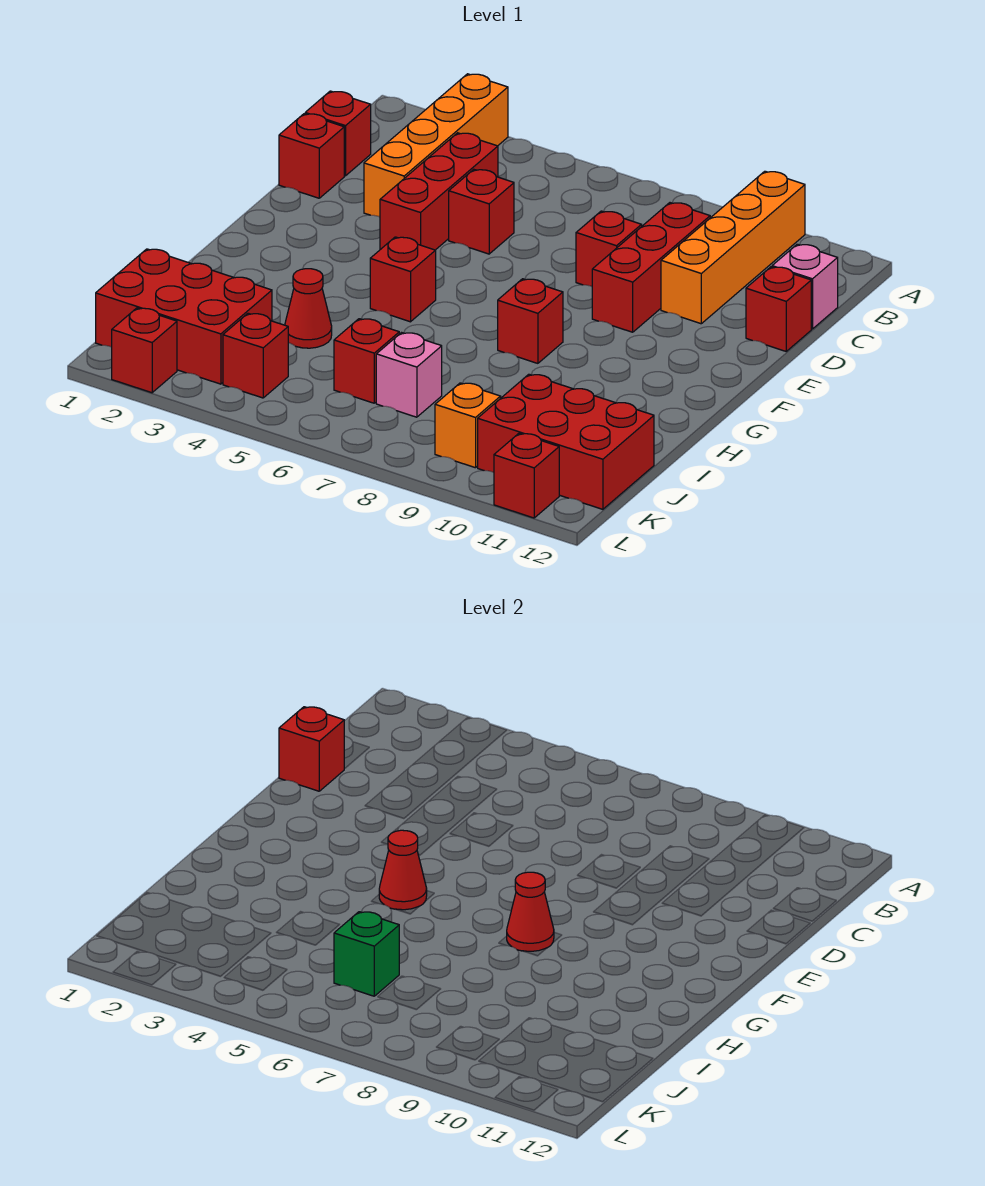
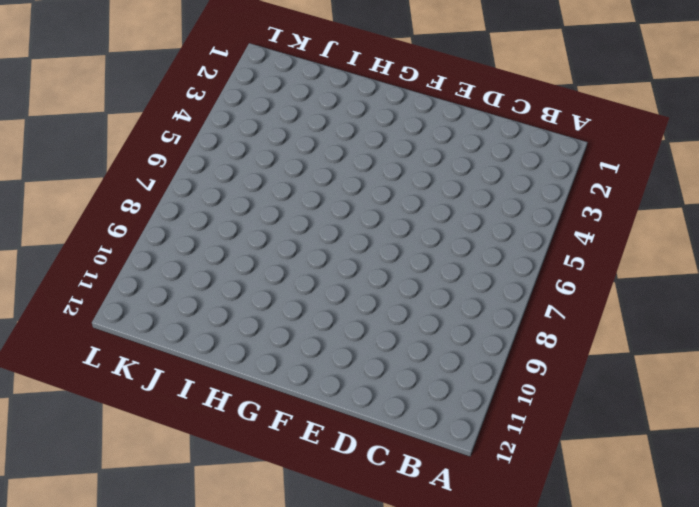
none -> orange brick A3:D3 level 1
none -> orange brick A10:D10 level 1
none -> red brick C1 level 1

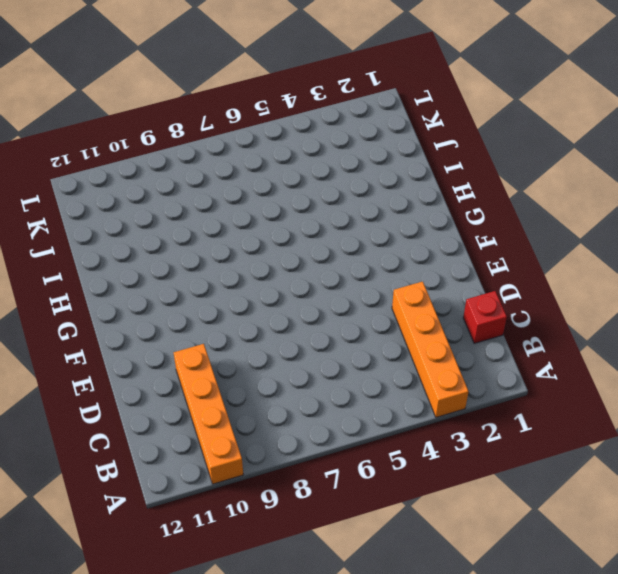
none -> red brick C4:E4 level 1
none -> red brick C9:E9 level 1
none -> pink brick C12 level 1

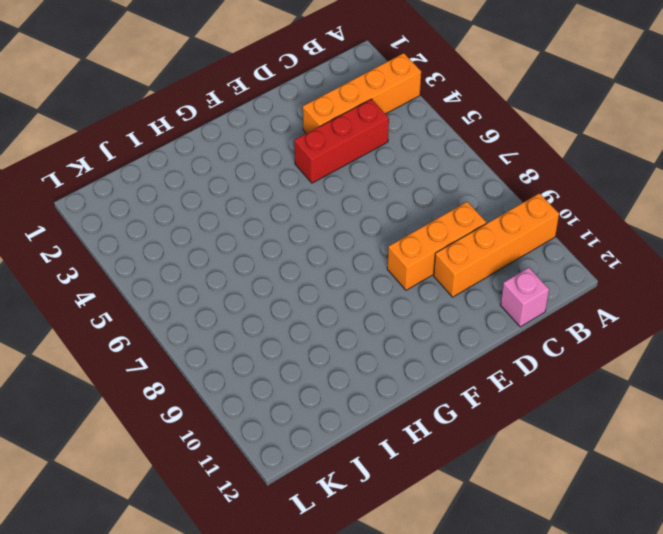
orange brick C9:E9 level 1 -> red brick C9:E9 level 1
none -> red brick C1 level 1
none -> red brick D1 level 1
none -> red brick D5 level 1

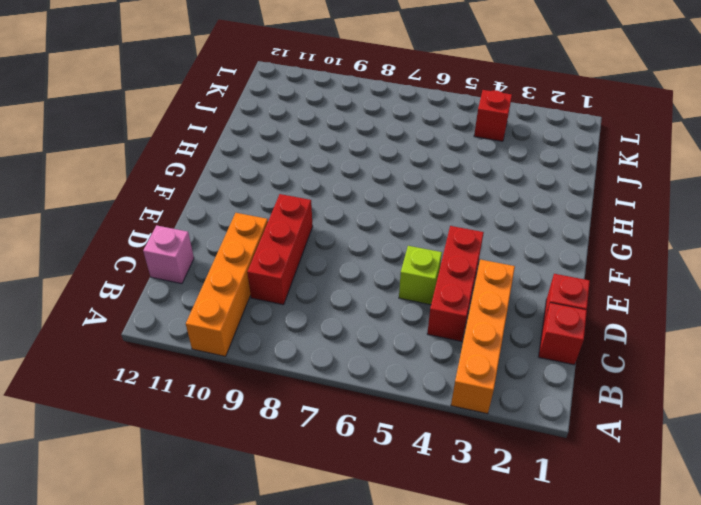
lime brick D5 level 1 -> red brick D5 level 1
none -> red brick D8 level 1
none -> red brick D12 level 1
none -> red brick G5 level 1

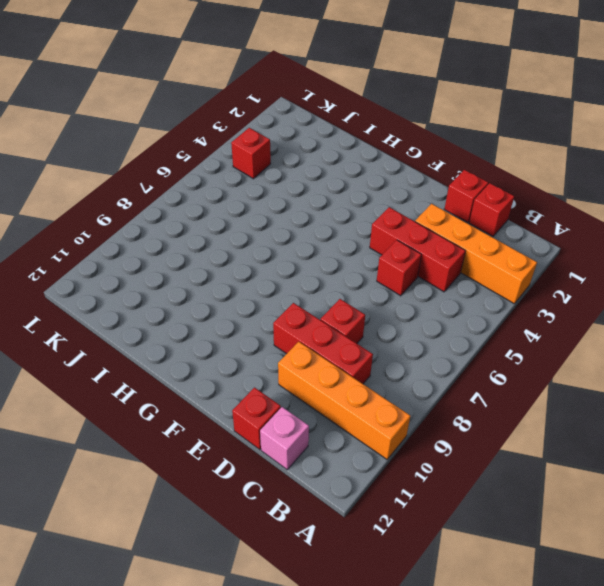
none -> red brick G5 level 1
none -> red brick G8 level 1
none -> red cone I4 level 1

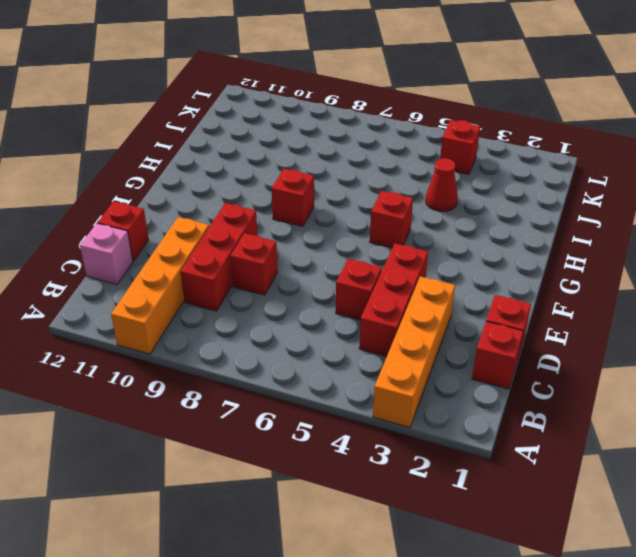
none -> red brick J1:K3 level 1
none -> red brick J6 level 1
none -> pink brick J7 level 1

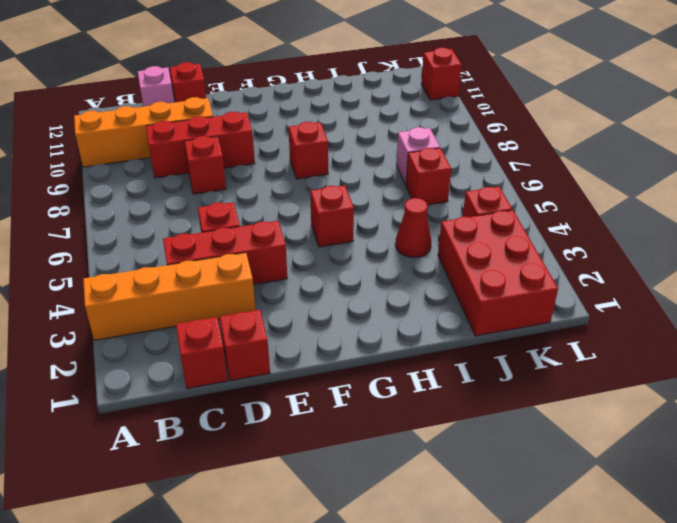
none -> red brick J10:K12 level 1
none -> orange brick K9 level 1
none -> red brick L2 level 1

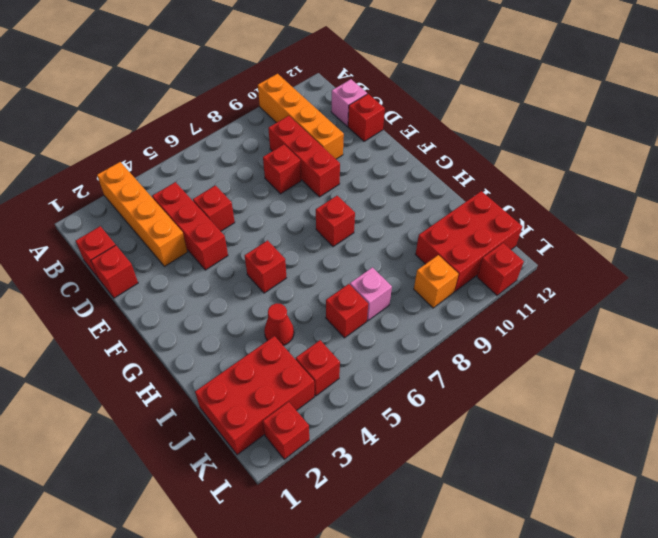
none -> red brick D1 level 2
none -> red cone G5 level 2
none -> red cone G8 level 2

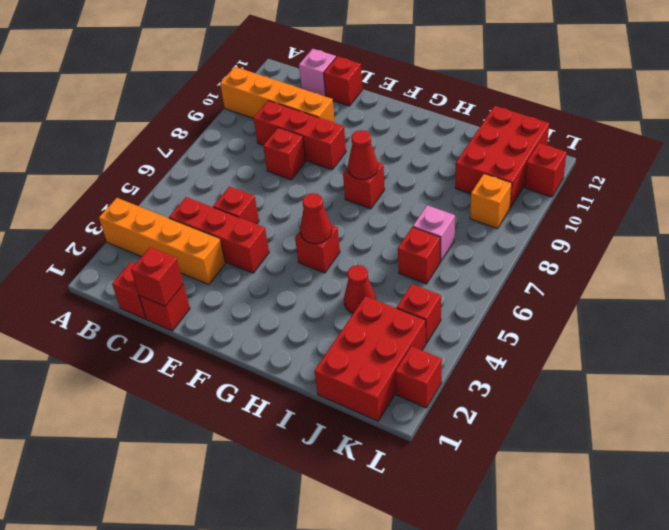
none -> green brick J6 level 2

